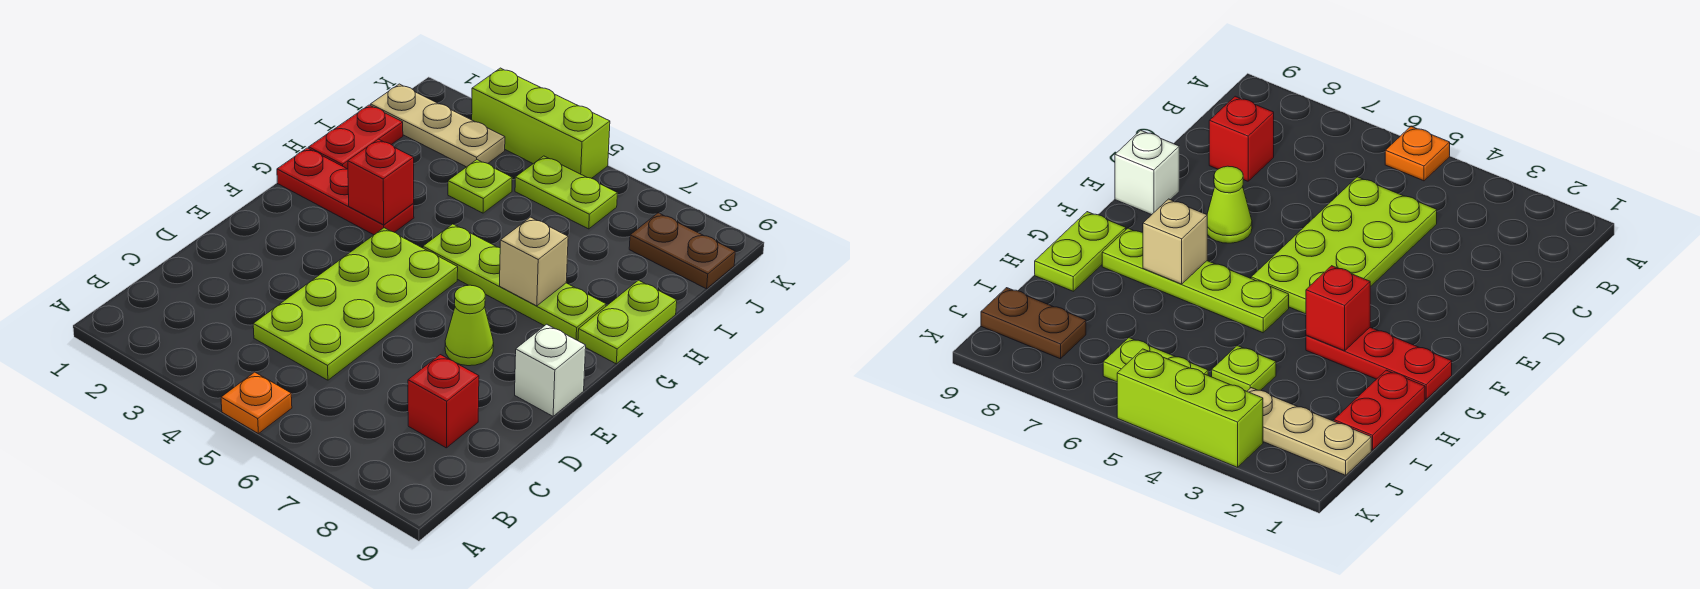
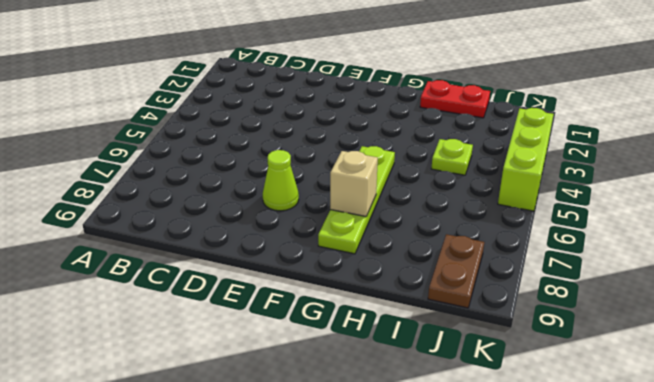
none -> orange plate A5 level 1
none -> lime plate C4:F5 level 1
none -> red brick C8 level 1

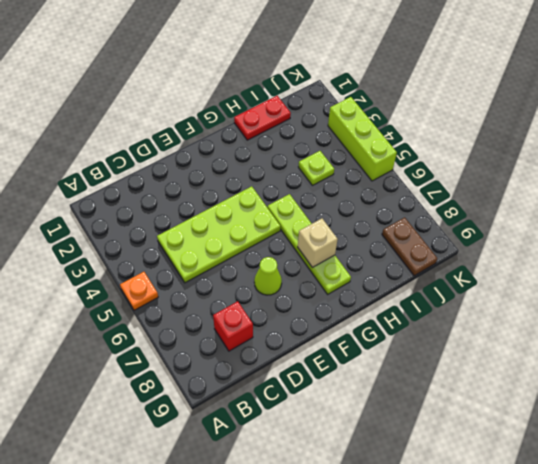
none -> white brick E9 level 1
none -> red plate G1:G3 level 1
none -> lime plate G9:H9 level 1

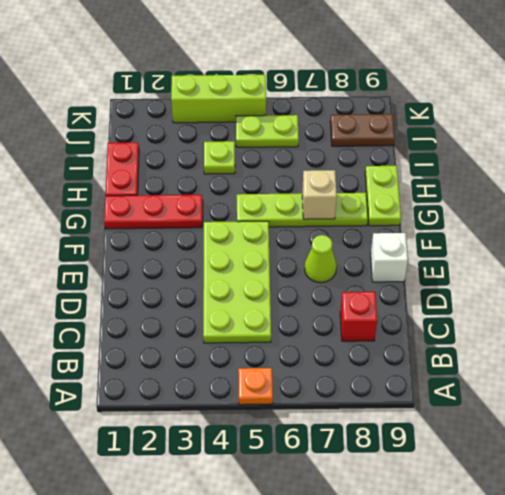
none -> tan plate J1:J3 level 1
none -> red brick G3 level 2

